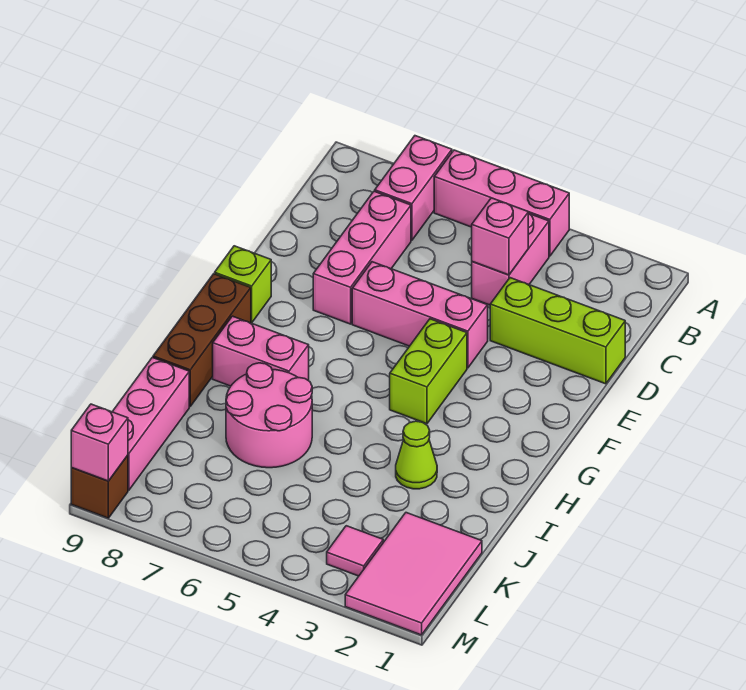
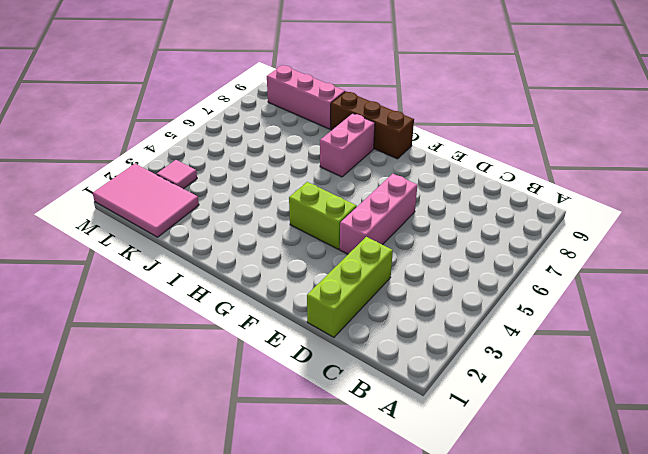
none -> pink brick A4:A6 level 1
none -> pink brick A7:B7 level 1
none -> pink brick B4:C4 level 1

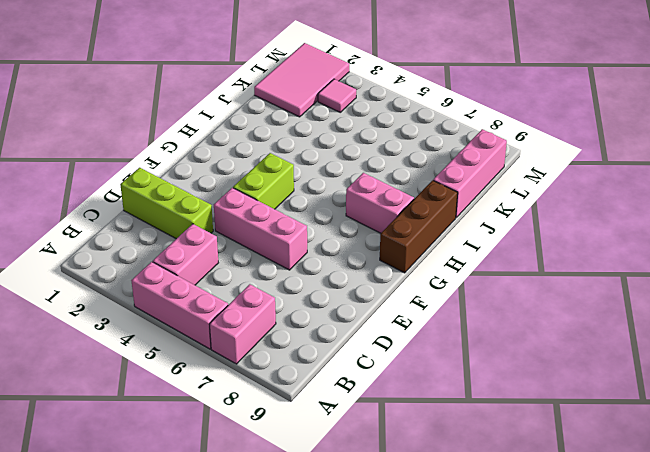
none -> pink brick C7:E7 level 1
none -> lime brick F9 level 1
none -> lime cone I3 level 1

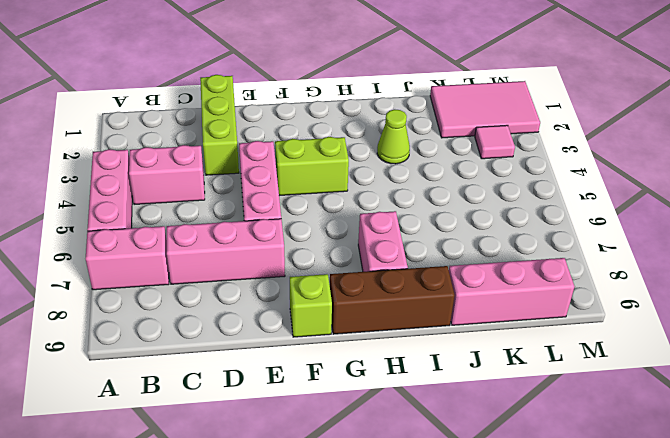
none -> pink round brick I6:J7 level 1
none -> brown brick M9 level 1
none -> pink brick C4 level 2

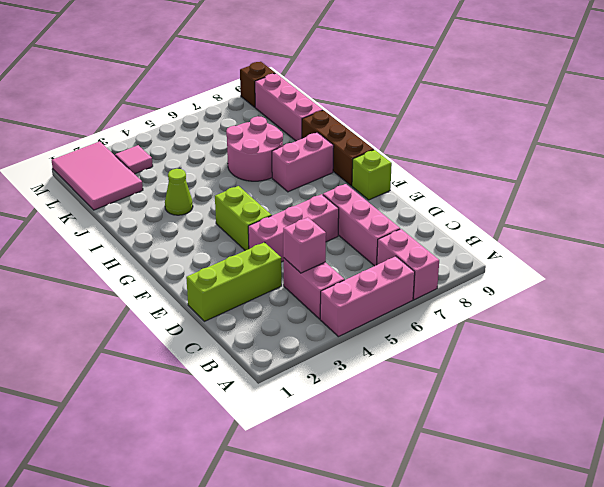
none -> pink brick M9 level 2

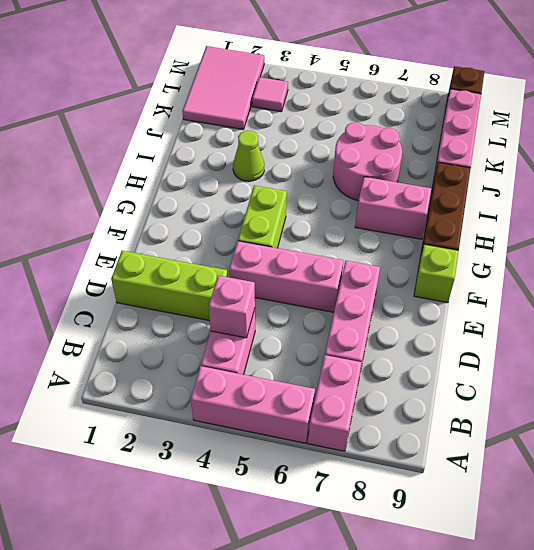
none -> pink brick M9 level 2

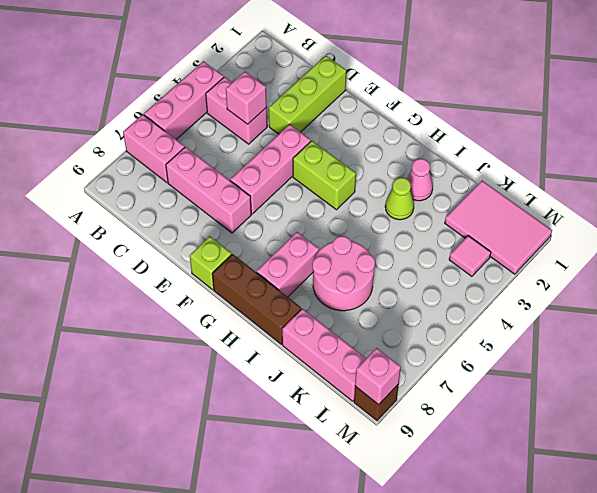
pink cone I2 level 1 -> none

